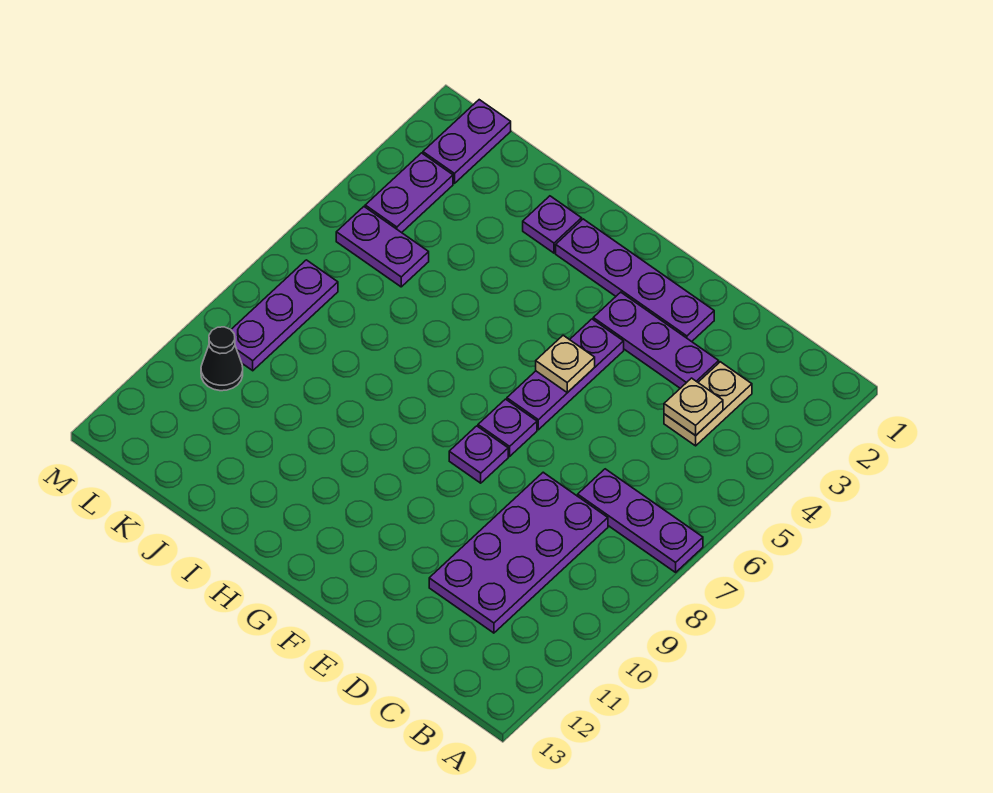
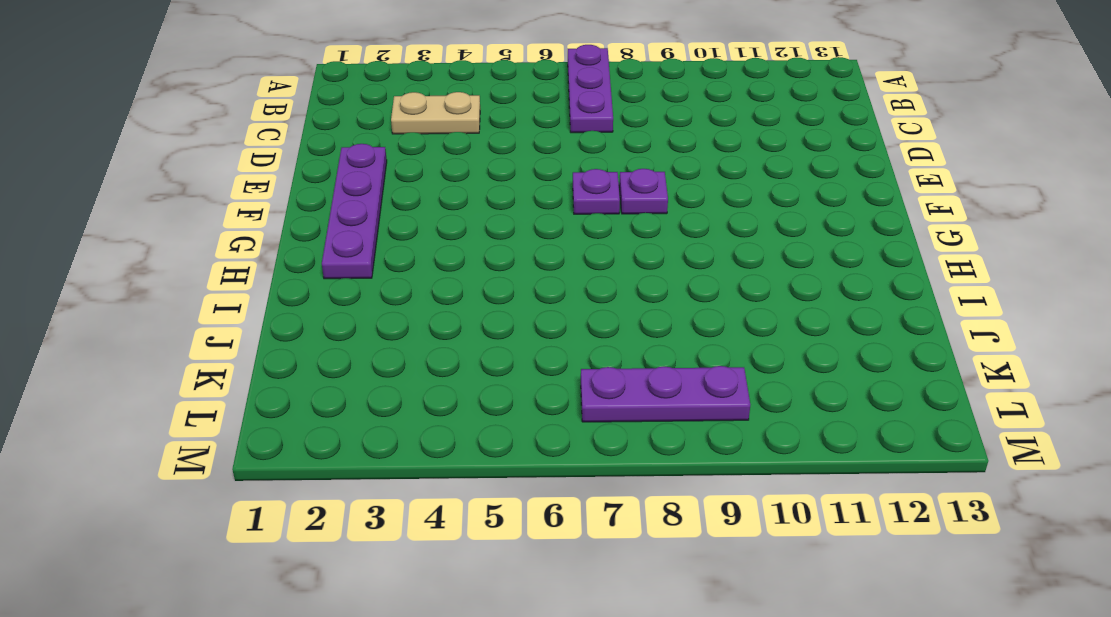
none -> purple plate C8:D11 level 1
none -> purple plate D3:F3 level 1
none -> purple plate F4:F6 level 1

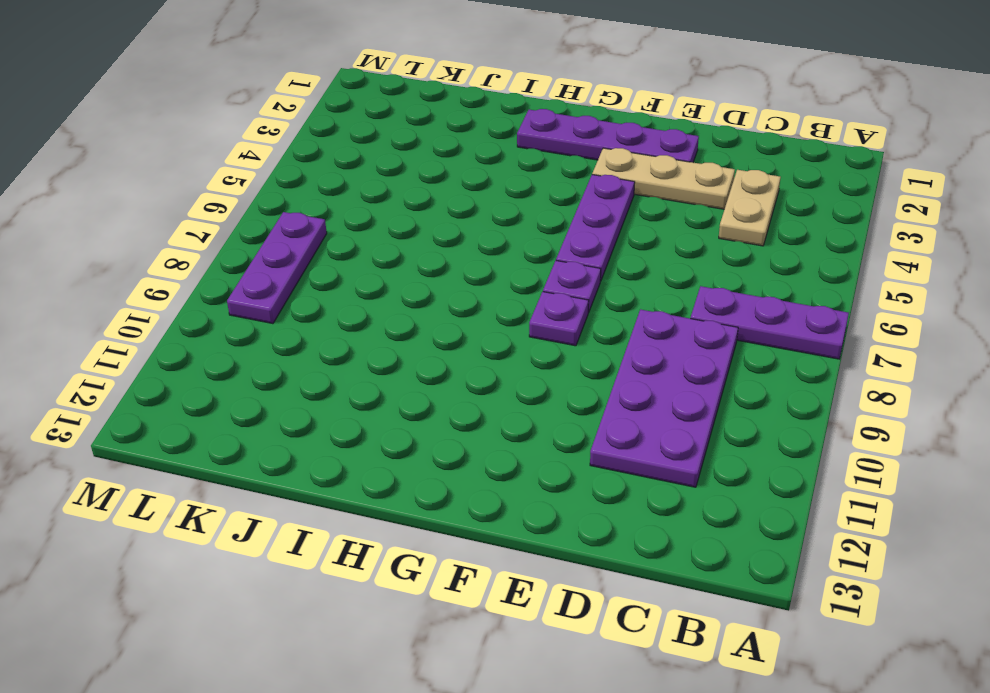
tan plate D3:F3 level 1 -> purple plate D3:F3 level 1
none -> purple plate I2 level 1
none -> purple plate K5:L5 level 1
none -> purple plate L1:L2 level 1

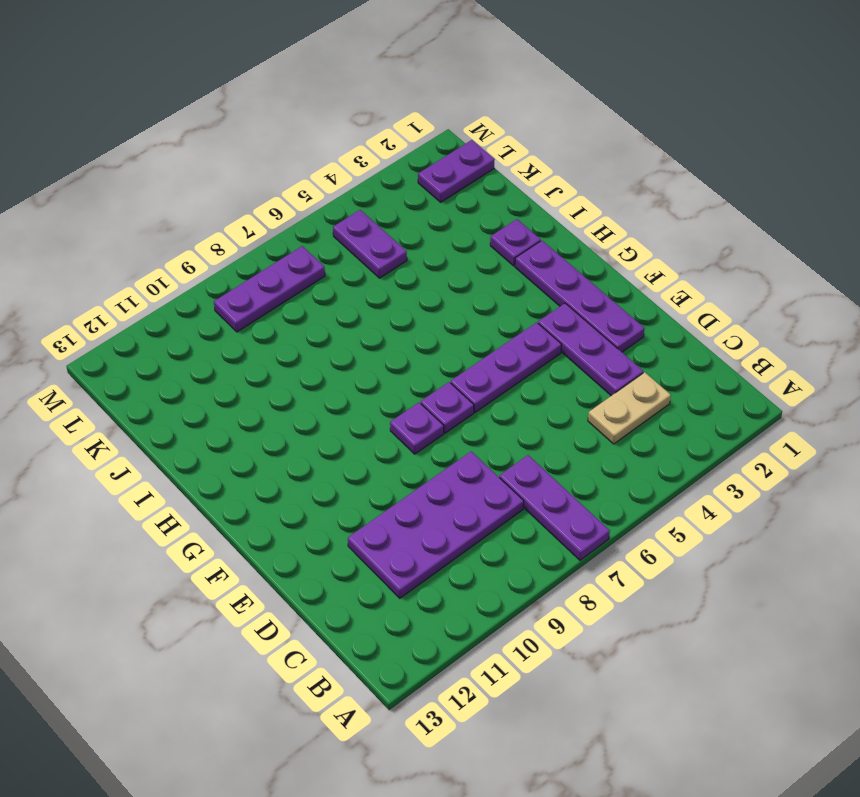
none -> purple plate L3:L4 level 1
none -> black cone L10 level 1
none -> tan plate C4 level 2

